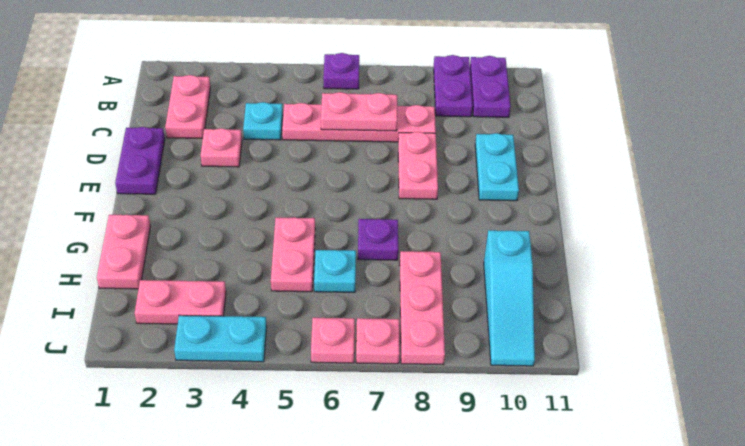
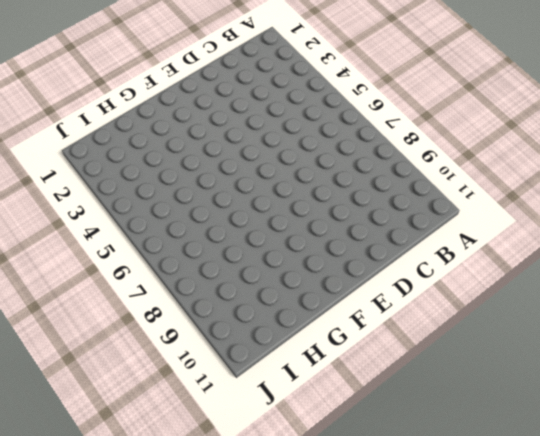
none -> purple plate A6 level 1
none -> purple plate A9:B9 level 1
none -> purple plate A10:B10 level 1

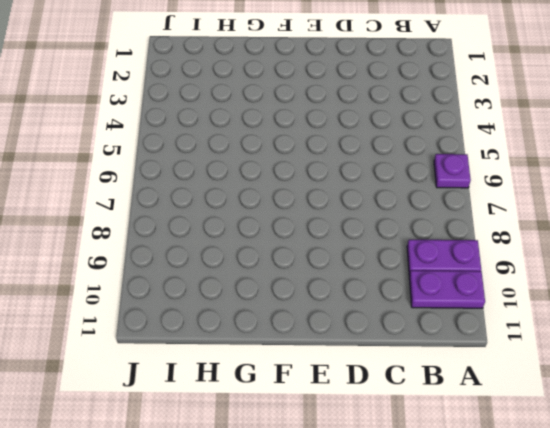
none -> pink plate B2:C2 level 1
none -> cyan plate C4 level 1
none -> pink plate C5:C8 level 1

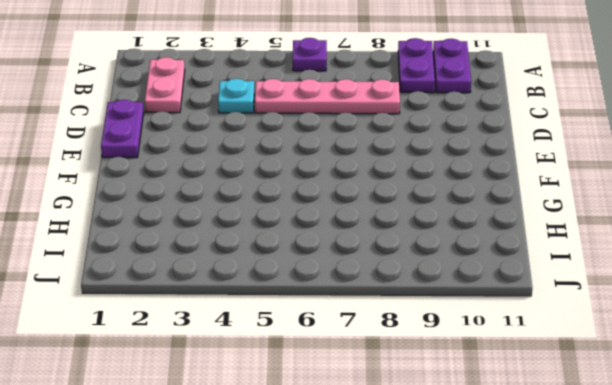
none -> pink plate D3 level 1
none -> pink plate D8:E8 level 1
none -> cyan plate D10:E10 level 1

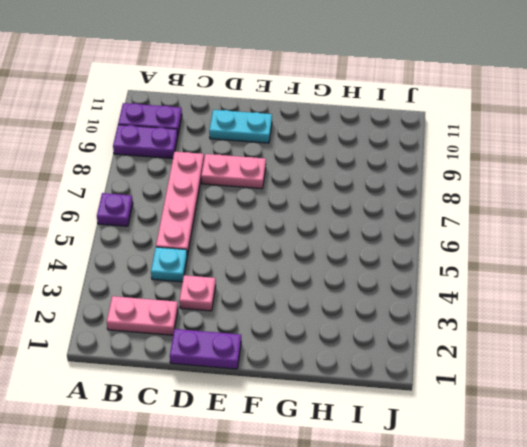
none -> pink plate G1:H1 level 1
none -> pink plate G5:H5 level 1
none -> purple plate G7 level 1

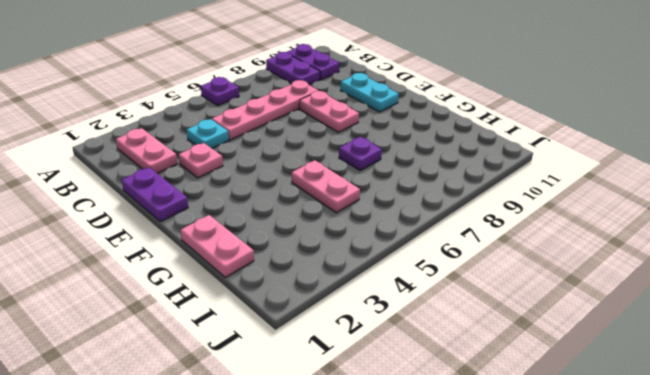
none -> cyan plate H6 level 1
none -> pink plate H8:J8 level 1
none -> cyan slope H10:J10 level 1 top H

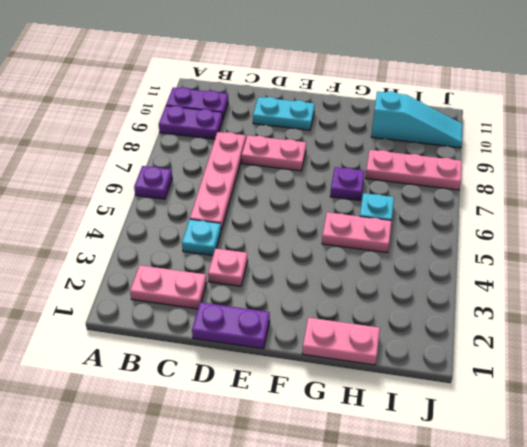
none -> pink plate I2:I3 level 1
none -> cyan plate J3:J4 level 1
none -> pink plate J6 level 1

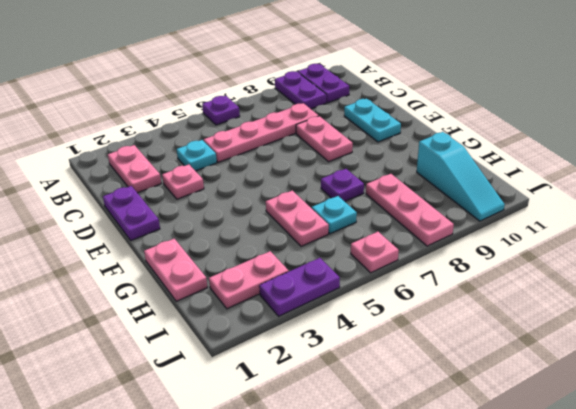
purple plate J3:J4 level 1 -> cyan plate J3:J4 level 1
none -> pink plate J7 level 1
none -> pink plate C6:C7 level 2

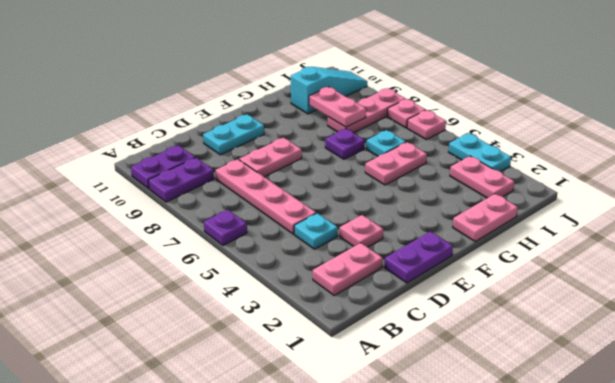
pink plate H8:H9 level 2 -> pink plate C6:C7 level 2

